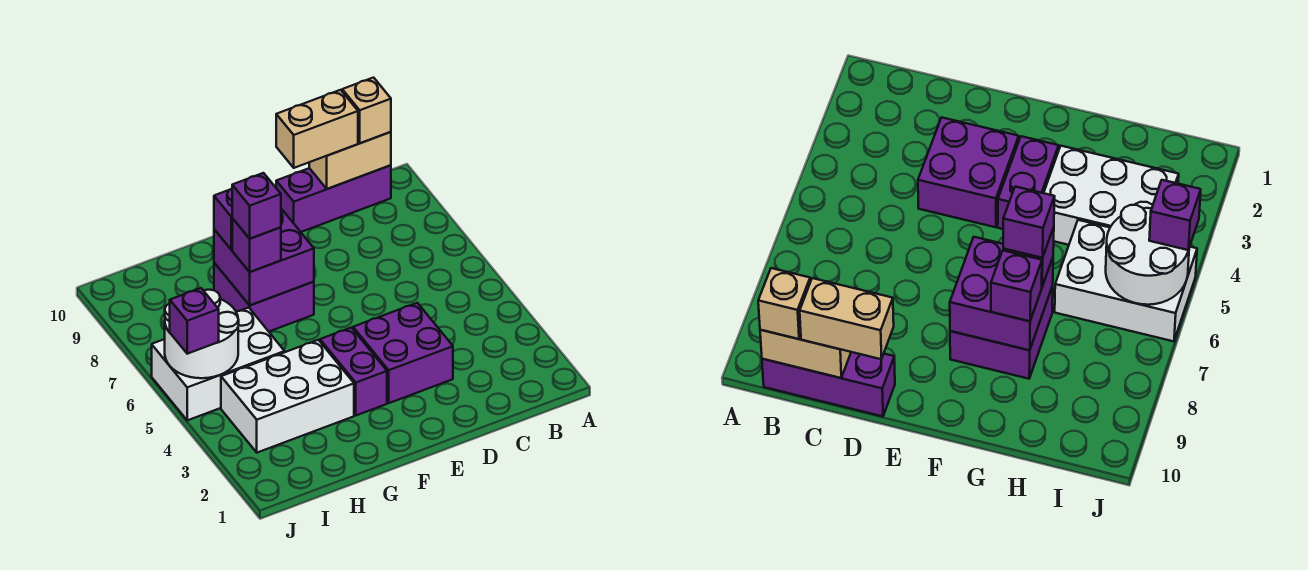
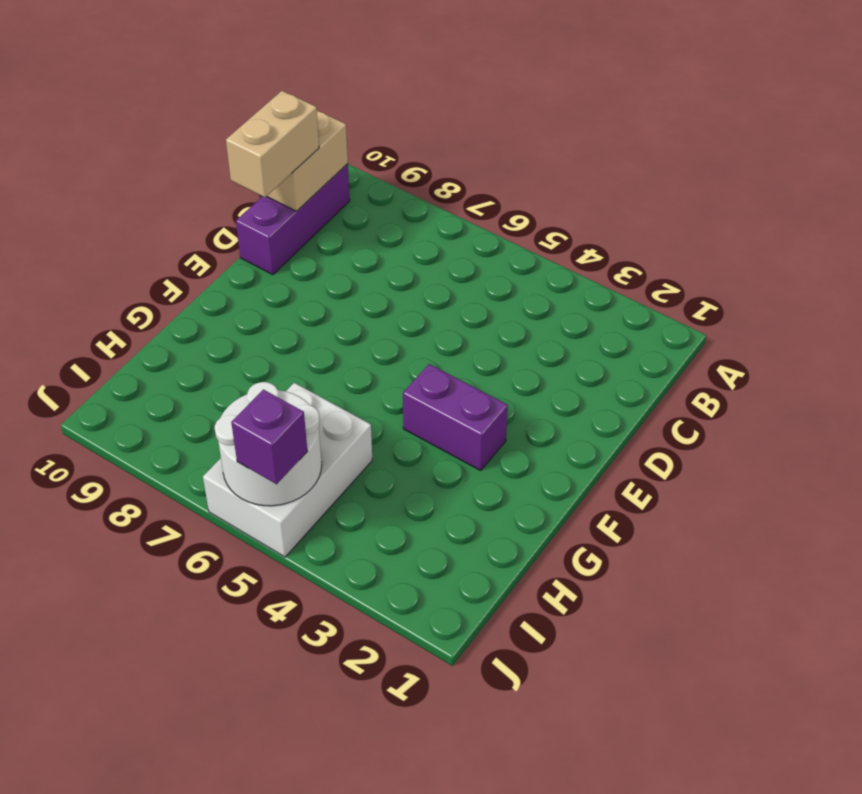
none -> purple brick D3:E4 level 1
none -> purple brick F7:G8 level 1
none -> white brick G3:I4 level 1

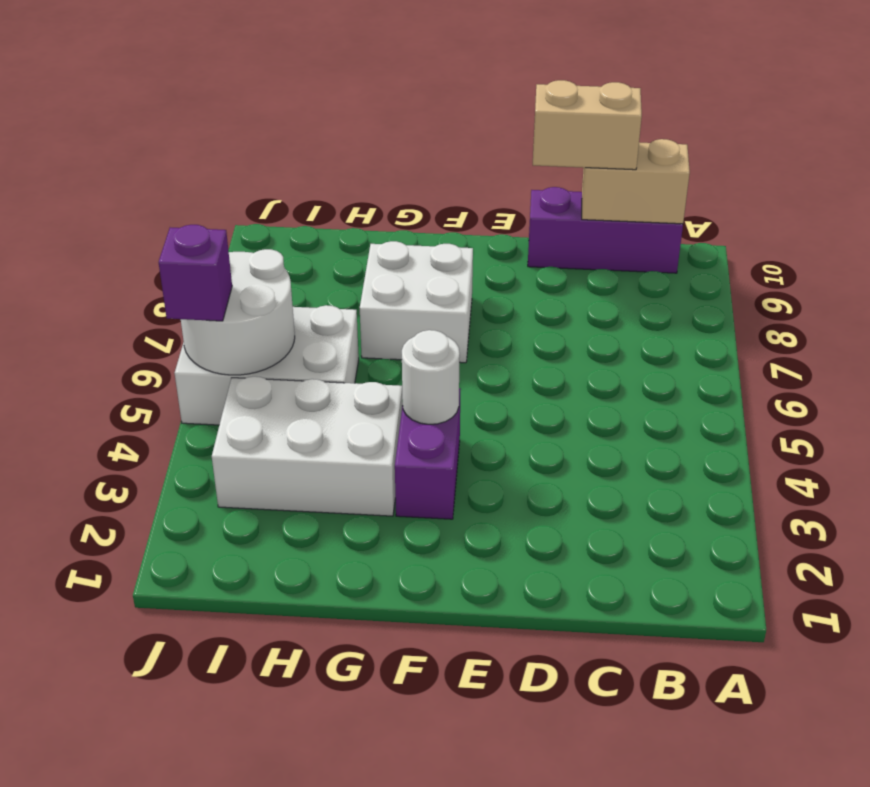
white round brick F4 level 2 -> none
white brick F7:G8 level 1 -> purple brick F7:G8 level 1
none -> purple brick D3:E4 level 1
none -> purple brick F7:G8 level 2
none -> tan brick B10 level 3

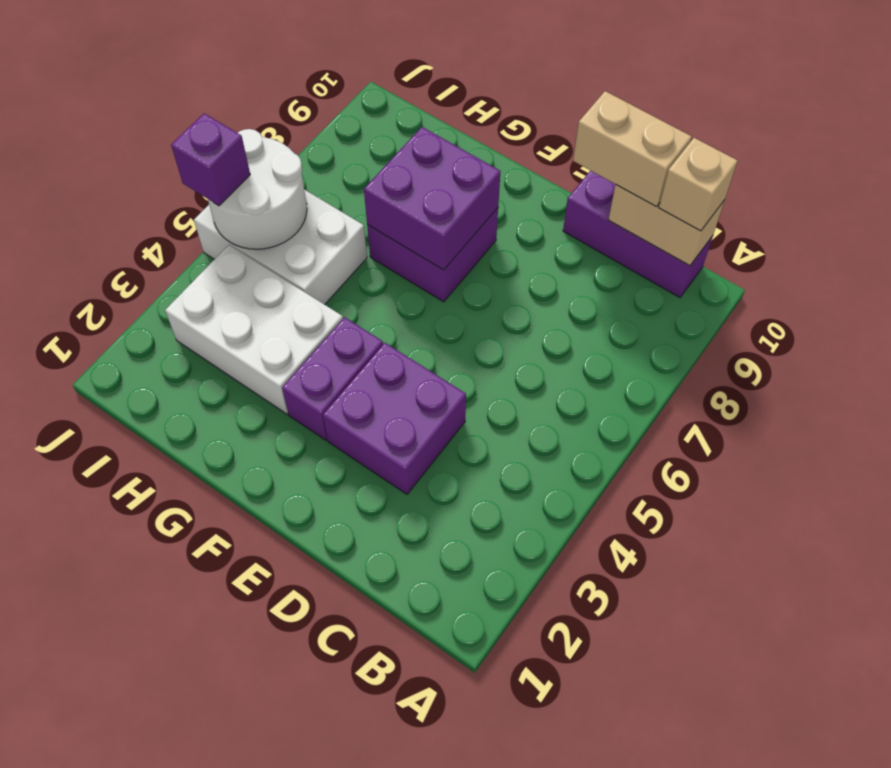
none -> purple brick G7 level 3
none -> purple brick G8 level 3
none -> purple brick G7 level 4

